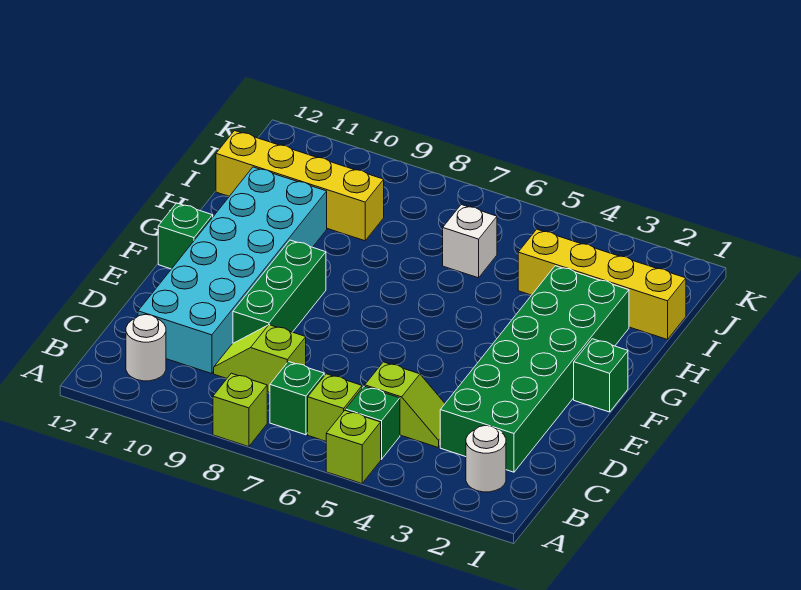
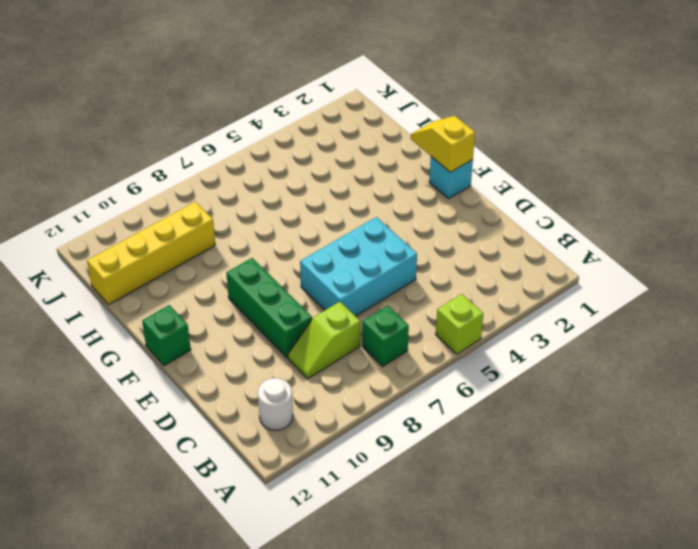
cyan brick D5:E7 level 1 -> none
cyan brick F1 level 1 -> green brick F1 level 1
yellow slope F1:G1 level 2 top F -> none
none -> lime brick A8 level 1
none -> white round brick B2 level 1
none -> green brick B5 level 1

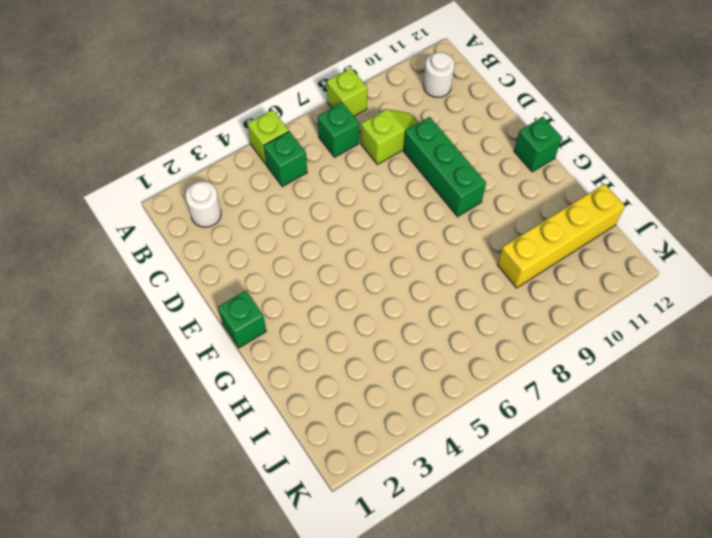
none -> lime brick B6 level 1
none -> green brick C2:H3 level 1
none -> lime slope C4:C5 level 1 top 5

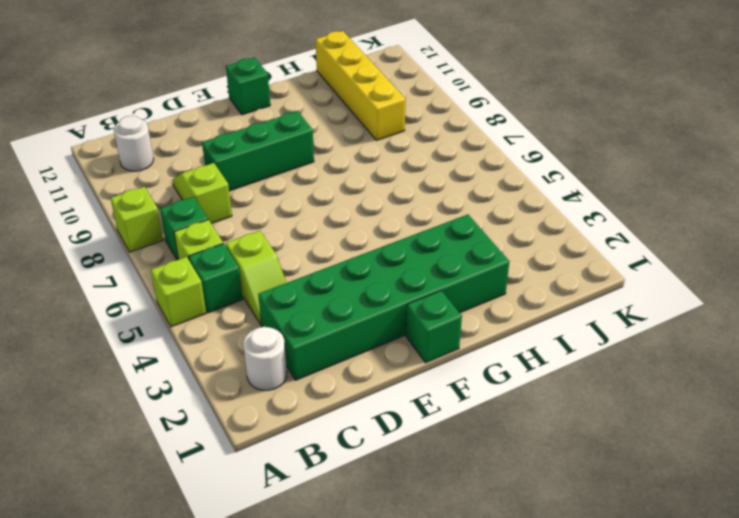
none -> cyan brick C10:H11 level 1
none -> yellow brick I1:I4 level 1
none -> white brick I6 level 1

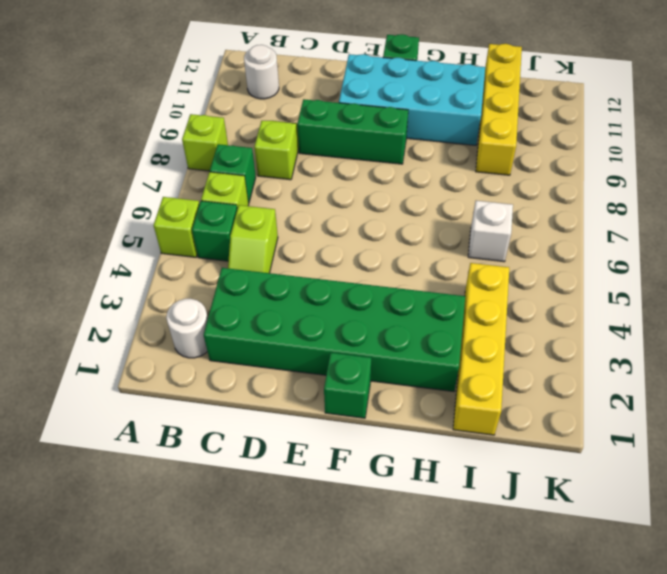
cyan brick E10:H11 level 1 -> cyan brick C10:H11 level 1

